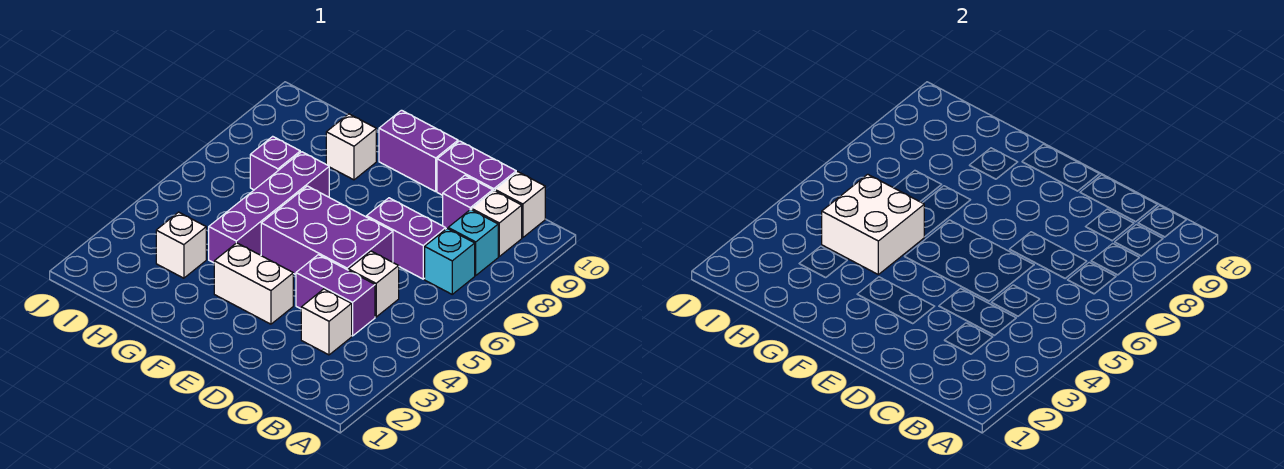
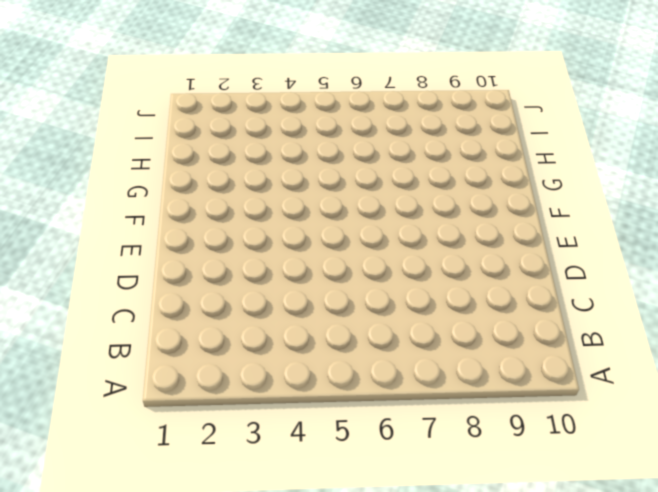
none -> cyan brick B7 level 1
none -> cyan brick B8 level 1
none -> white brick B9 level 1

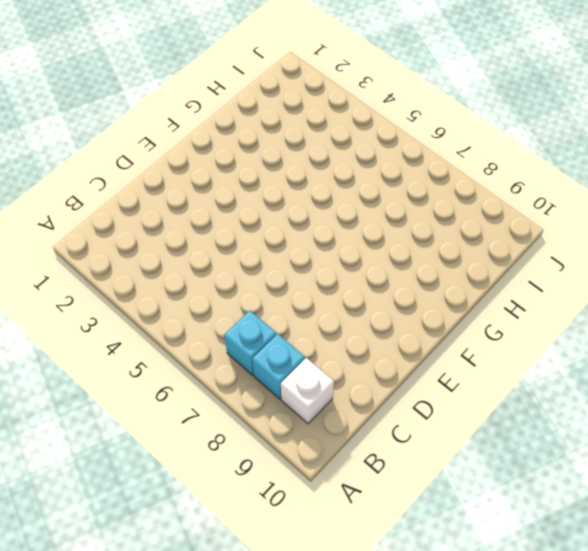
none -> white brick B10 level 1
none -> white brick C3 level 1
none -> purple brick C4:D4 level 1

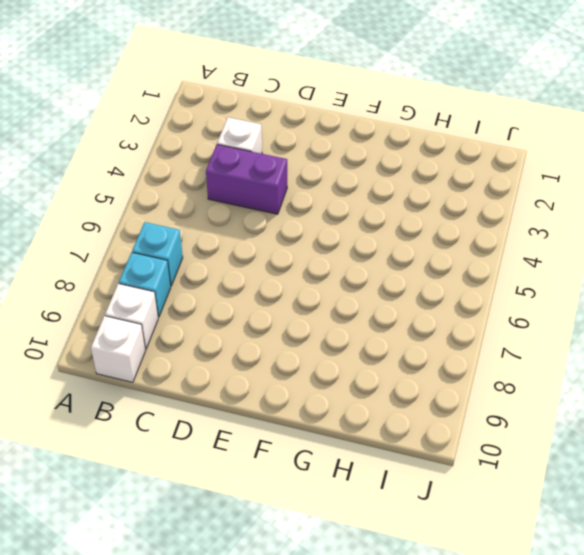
none -> white brick C5 level 1
none -> purple brick C7:D7 level 1
none -> purple brick C9 level 1

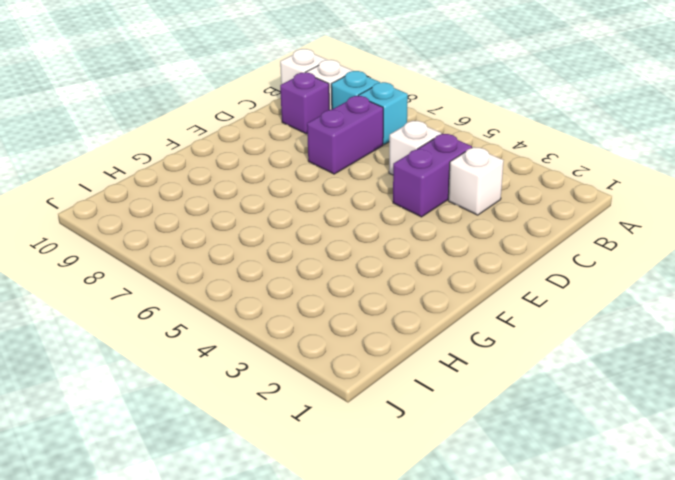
none -> purple brick C10:D10 level 1
none -> purple brick D5:F6 level 1
none -> white brick E3:F3 level 1

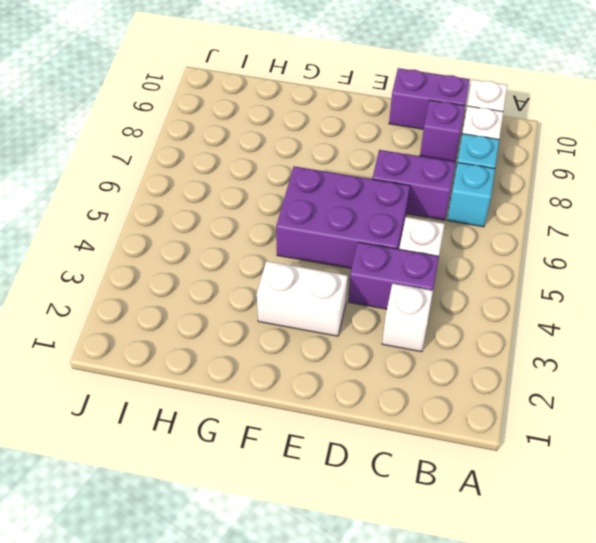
none -> purple brick E10:F10 level 1
none -> purple brick G4:G7 level 1
none -> white brick G9 level 1

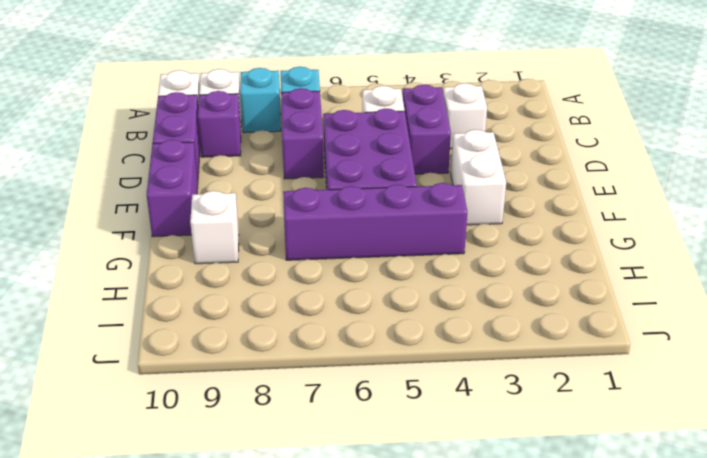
none -> white brick H3 level 1
none -> purple brick H7 level 1
none -> white brick G4:H5 level 2

